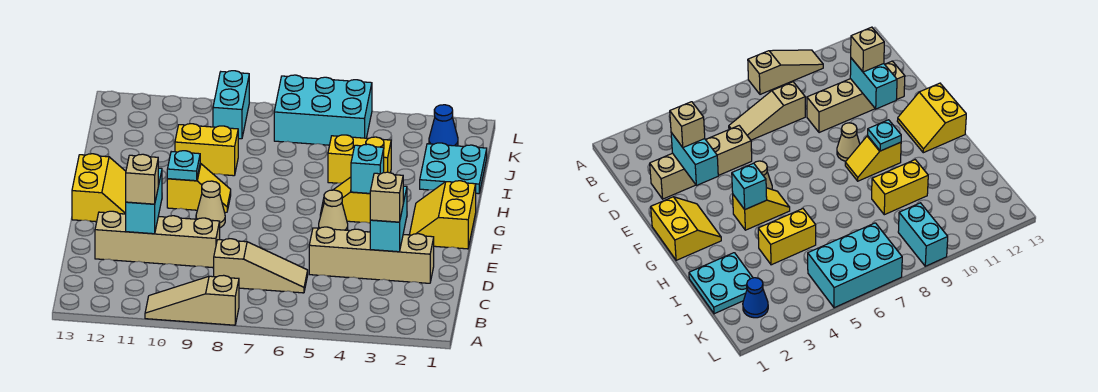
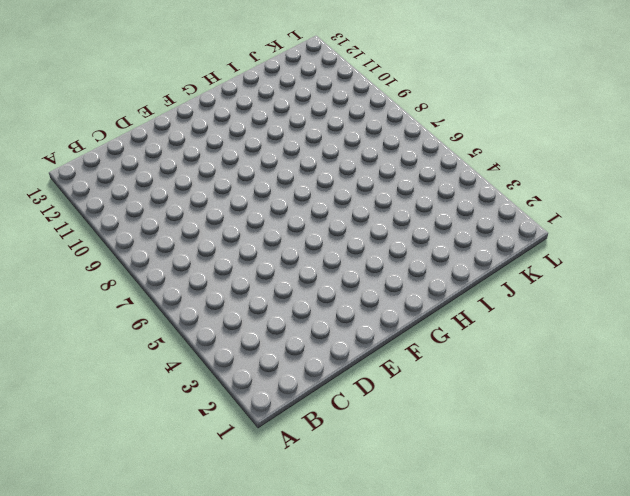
none -> tan slope A8:A10 level 1 top 8
none -> tan slope C6:C8 level 1 top 8
none -> tan brick D2:D5 level 1

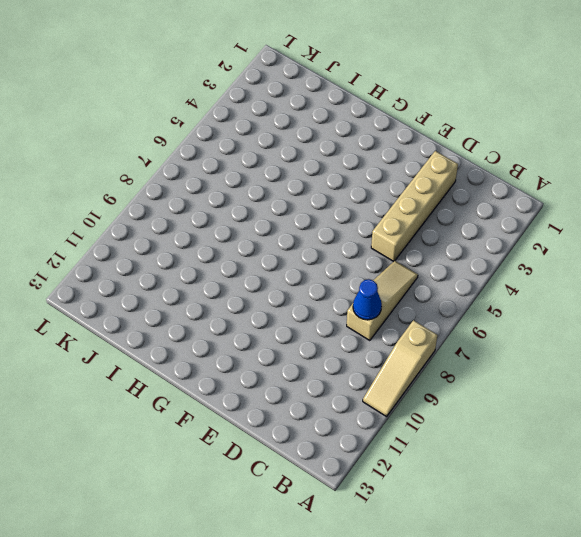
blue cone C8 level 2 -> blue cone K2 level 1
none -> tan brick D9:D12 level 1
none -> yellow slope F1:G2 level 1 top 1
none -> tan cone F5 level 1

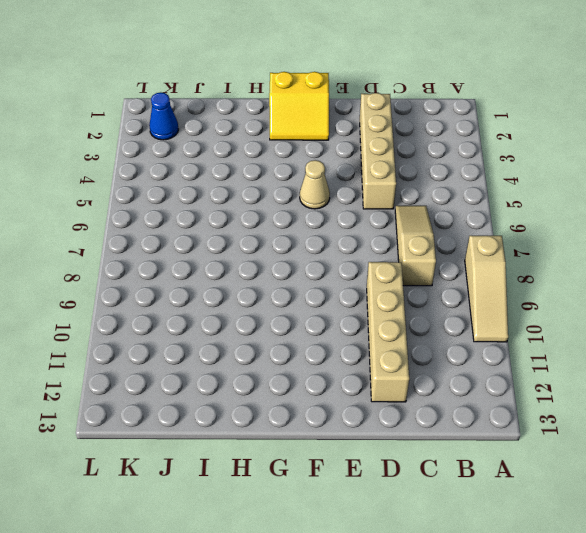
none -> tan cone F9 level 1
none -> yellow slope F12:G13 level 1 top 13
none -> yellow slope G4:G5 level 1 top 4

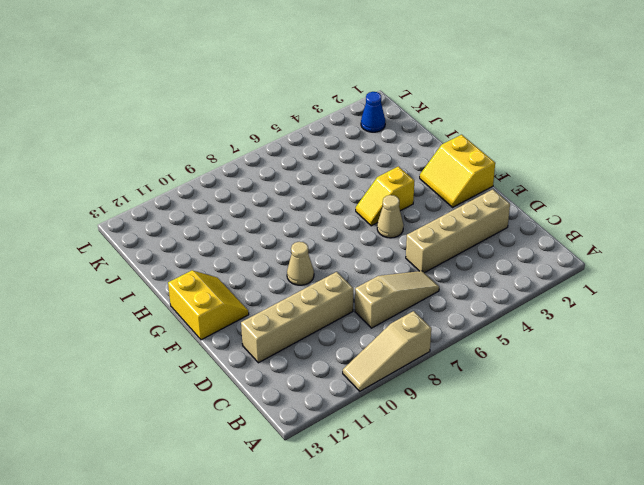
none -> yellow slope G9:G10 level 1 top 10
none -> cyan plate I1:J2 level 1
none -> yellow brick I4:I5 level 1

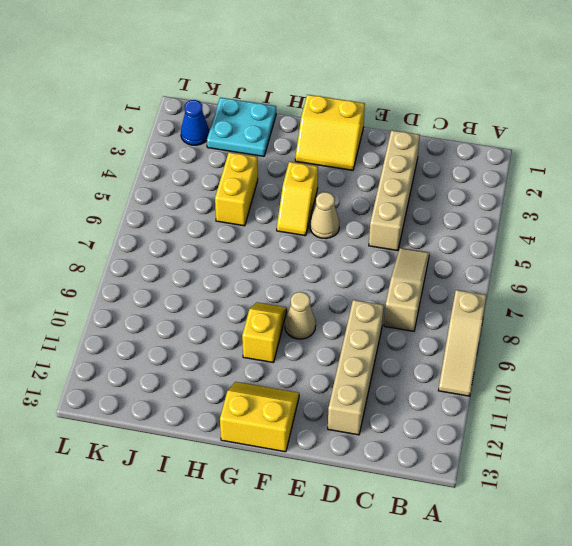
none -> yellow brick I9:I10 level 1
none -> cyan brick K5:L7 level 1
none -> cyan brick K9:L9 level 1

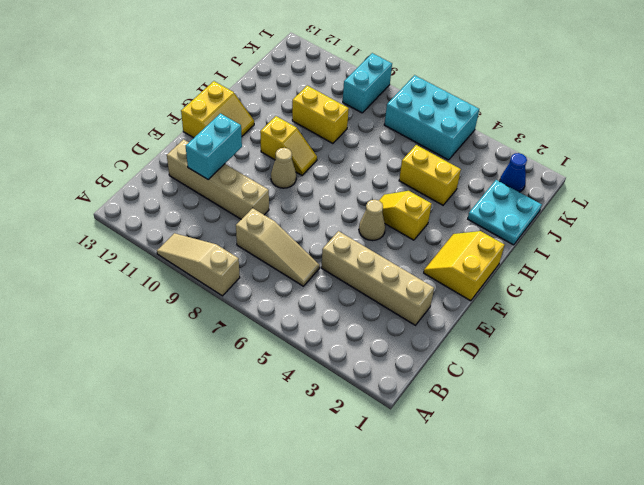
none -> cyan brick D3:E3 level 2
none -> cyan brick G4 level 2
none -> cyan plate G10 level 2

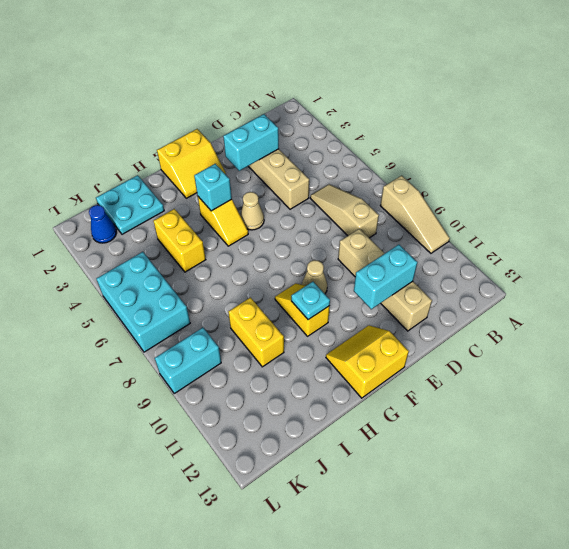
none -> tan brick D3 level 3
none -> tan brick D11 level 3

